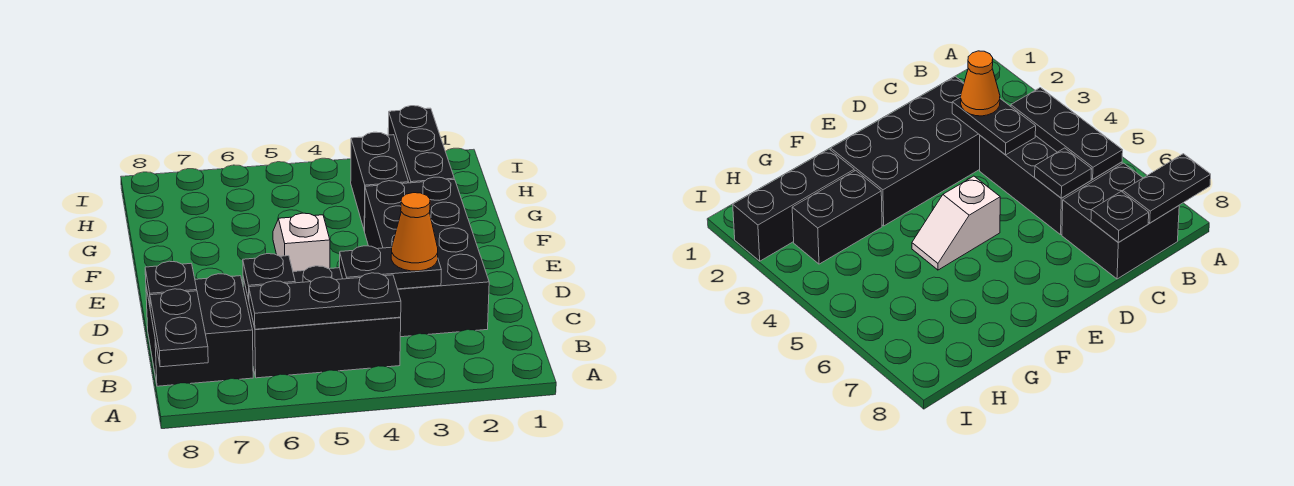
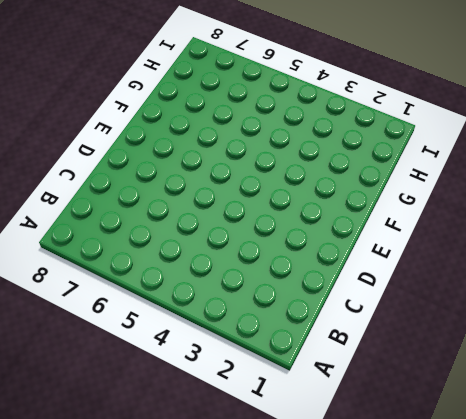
none -> black brick B4:C6 level 1
none -> black brick B7:C8 level 1
none -> black brick C2:F3 level 1

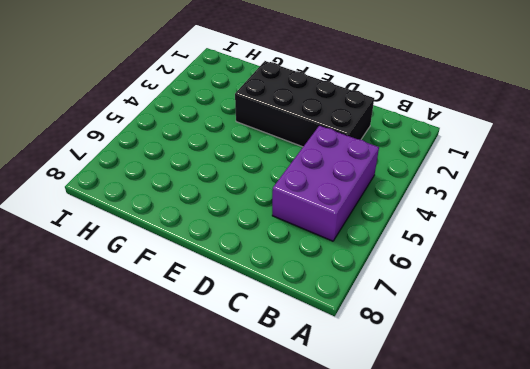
purple brick B4:C6 level 1 -> black brick B4:C6 level 1
none -> black brick B7:C8 level 1
none -> white slope E5:F5 level 1 top E
none -> black brick G2:I2 level 1

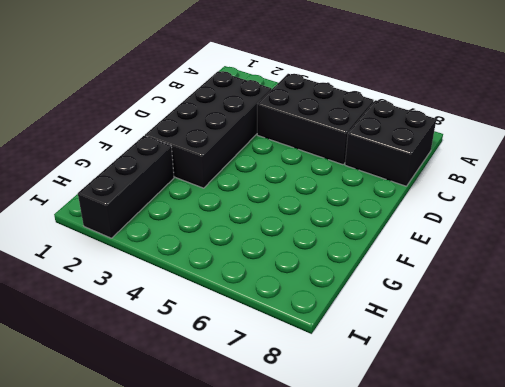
none -> white slope E5:F5 level 1 top E
none -> black brick G3:H3 level 1
none -> black plate A8:B8 level 2

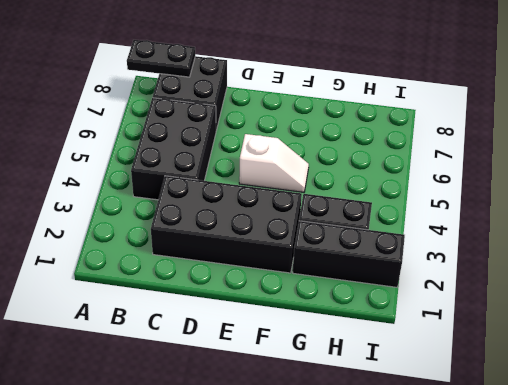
none -> black plate B4:B6 level 2
none -> black plate C3:C4 level 2
none -> black plate C6 level 2

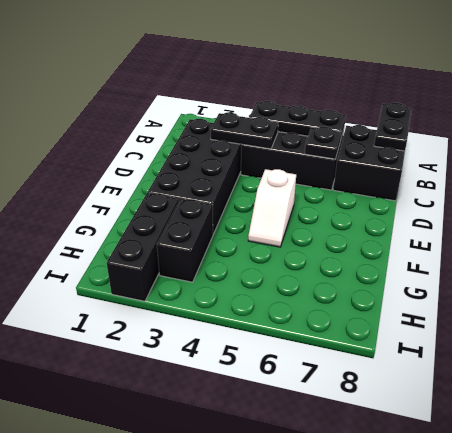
none -> black plate C8 level 2
none -> orange cone C3 level 3

